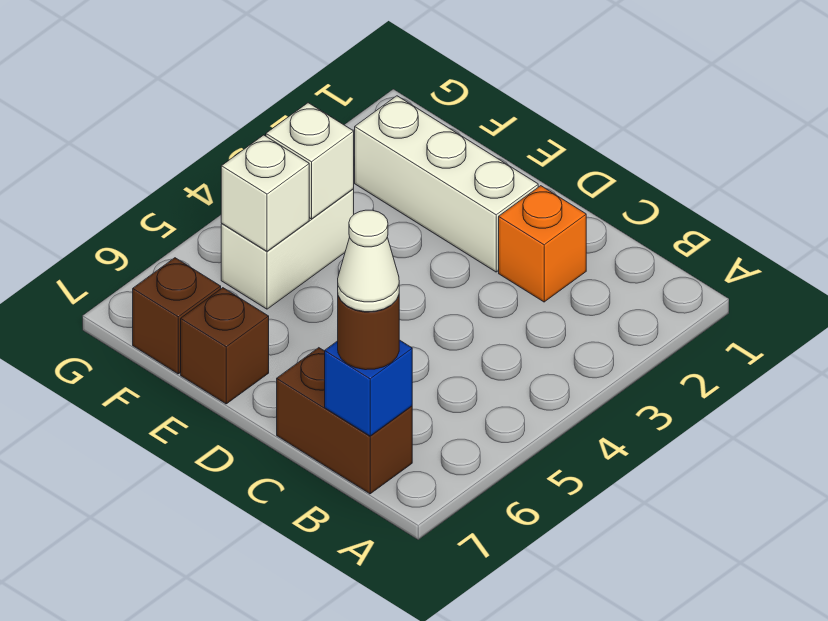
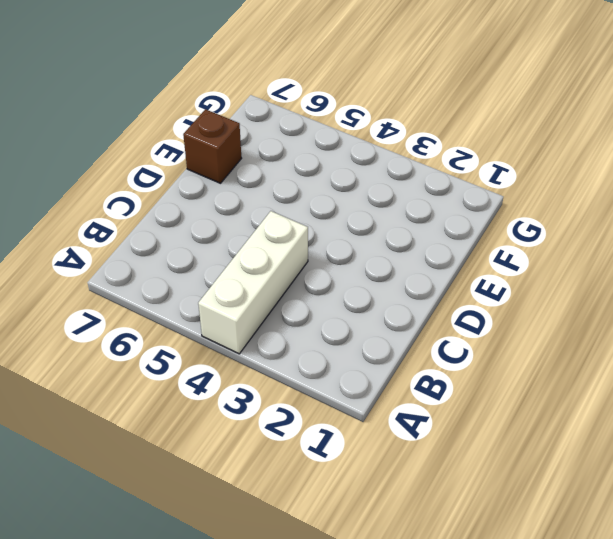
white brick A4:C4 level 1 -> white brick D2:F2 level 1
none -> brown brick B7:C7 level 1
none -> orange brick C2 level 1

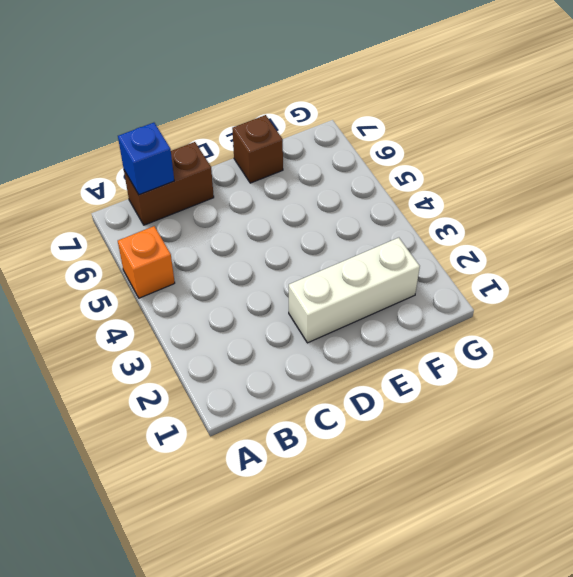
orange brick A5 level 1 -> orange brick C2 level 1
none -> white brick F4:F5 level 1
none -> brown brick F7 level 1

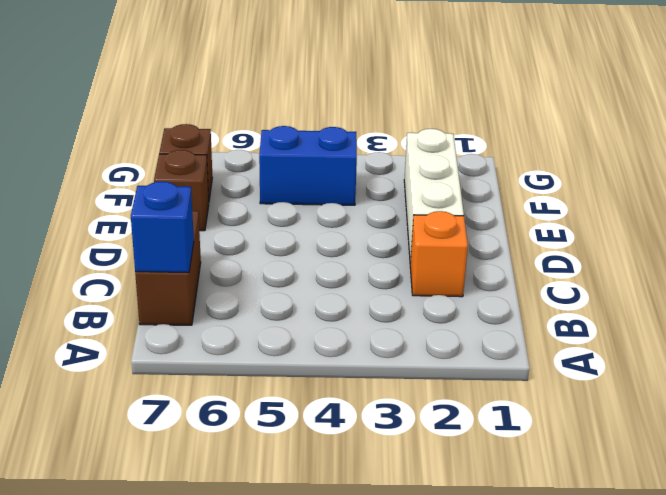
blue brick F4:F5 level 1 -> white brick F4:F5 level 1
none -> white brick F4 level 2
none -> white brick F5 level 2

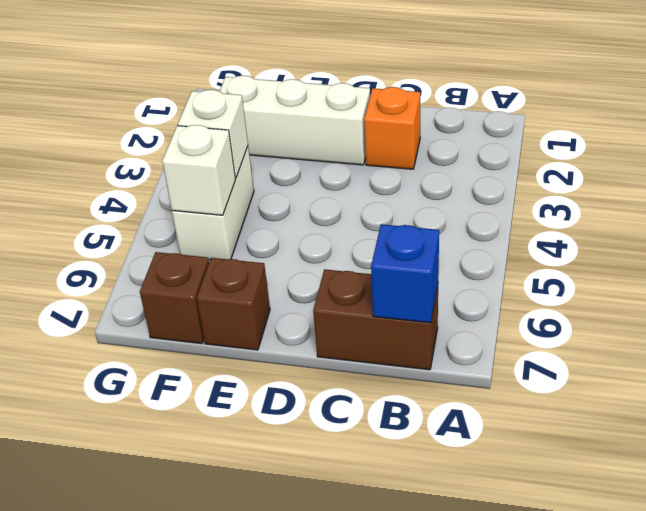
none -> brown round brick B7 level 3
none -> white cone B7 level 4

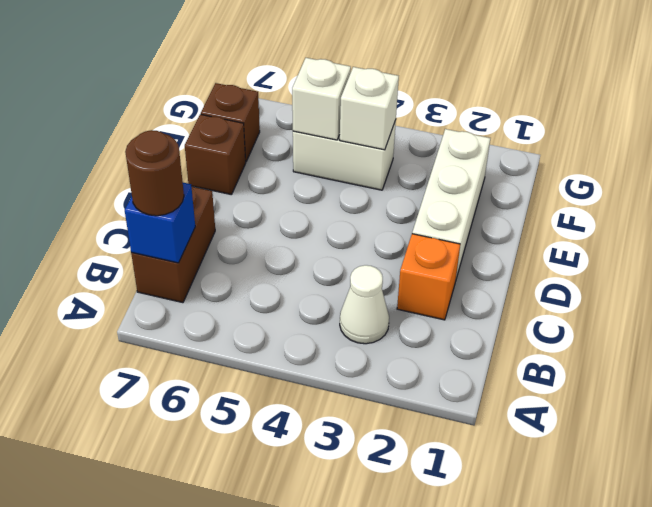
white cone B3 level 1 -> white cone B7 level 4

